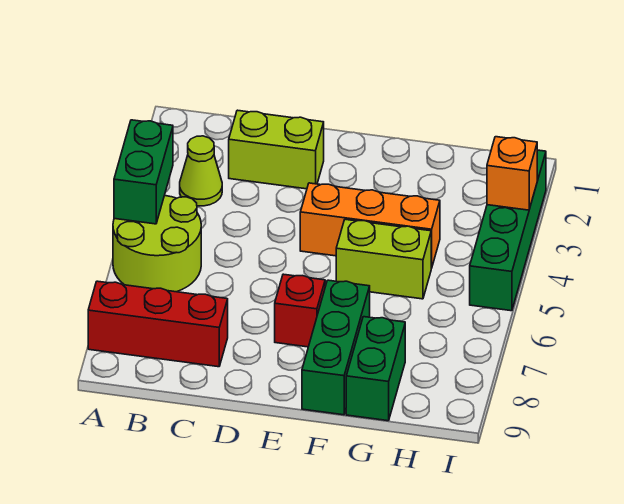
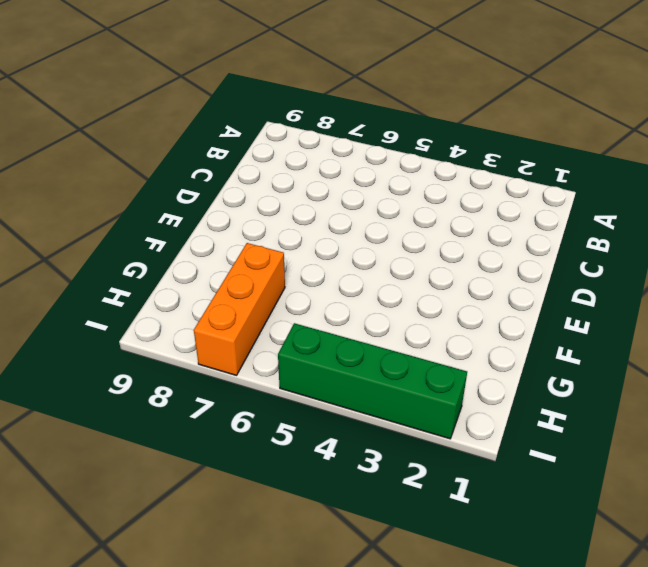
orange brick G7:I7 level 1 -> orange brick E4:G4 level 1
none -> lime round brick A5:B6 level 1
none -> red brick A8:C8 level 1
none -> lime cone B3 level 1

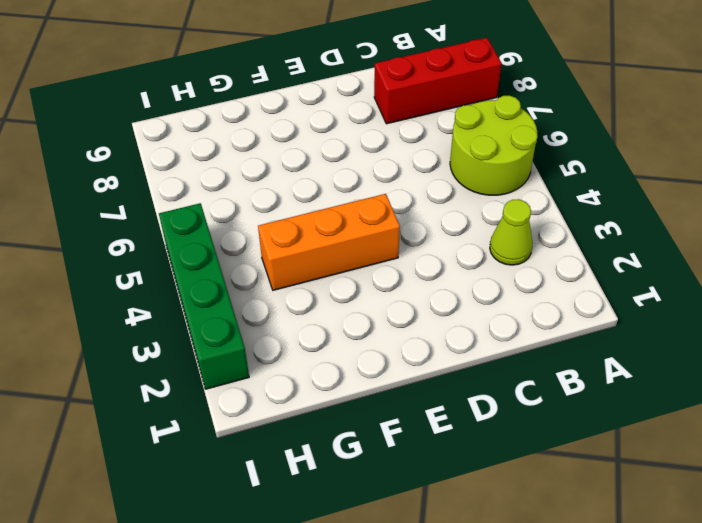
none -> lime brick C2:D2 level 1
none -> red brick E7 level 1
none -> lime brick F5:G5 level 1

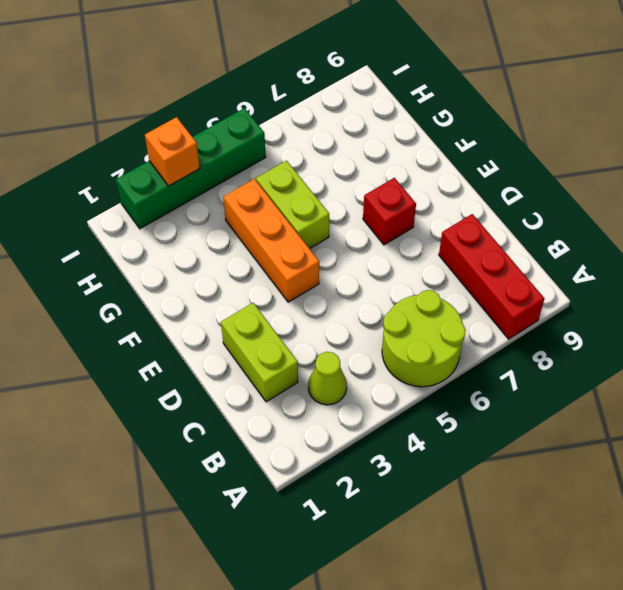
none -> green brick F7:F9 level 1
none -> green brick G8:G9 level 1
none -> green brick A4:A5 level 2

